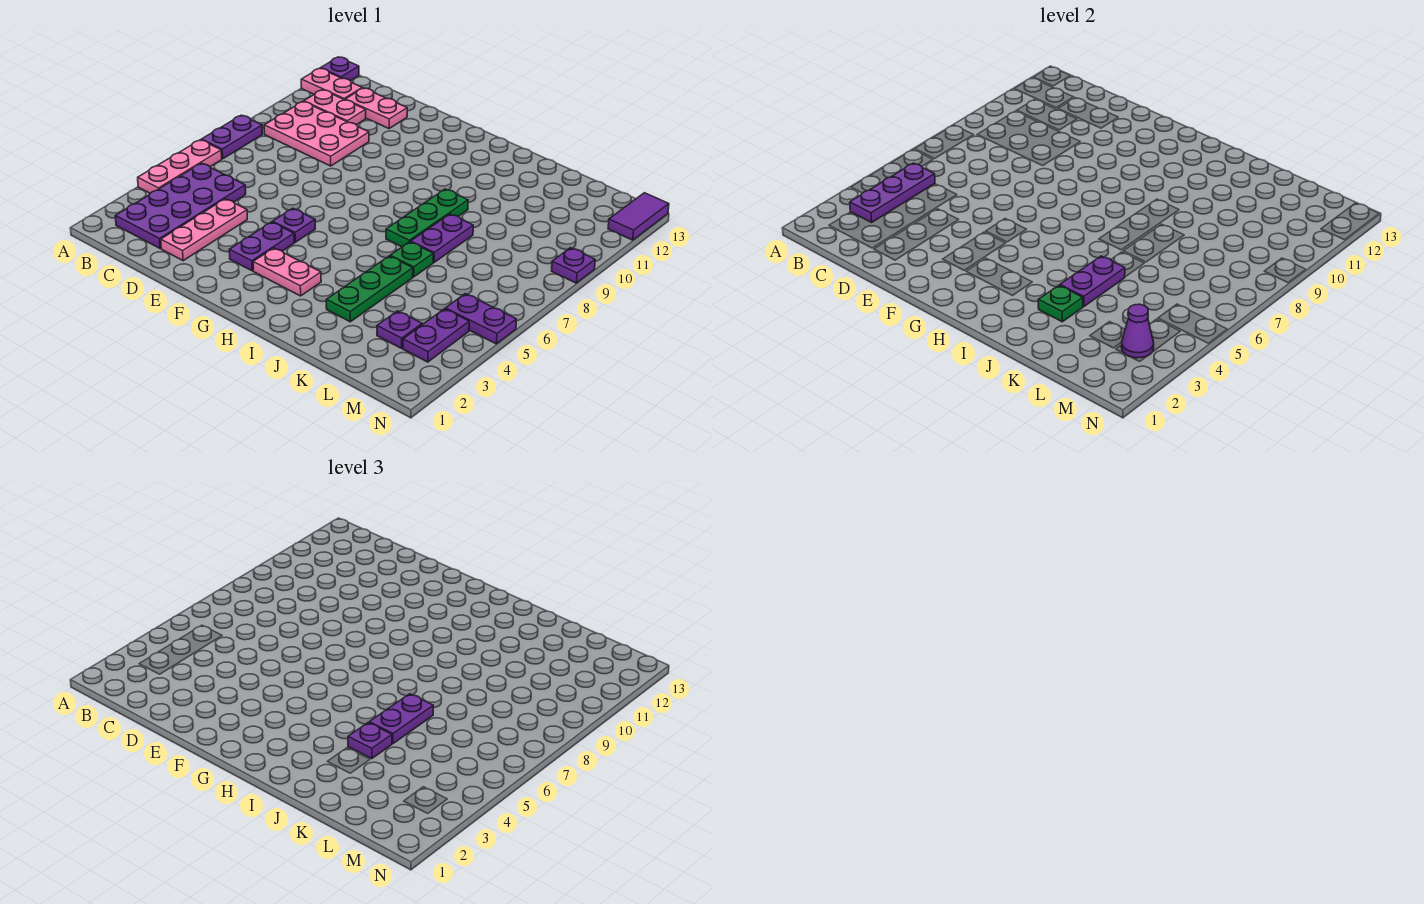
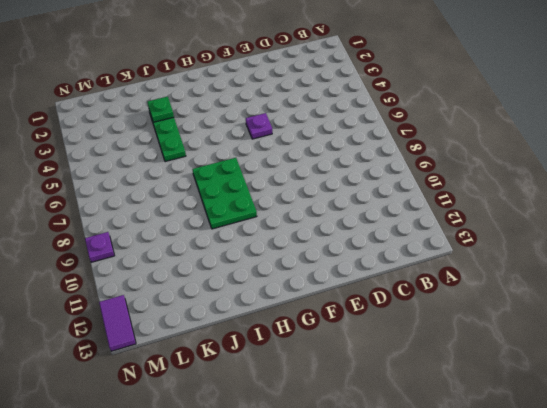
green plate H7:I9 level 1 -> green plate I7:I9 level 1
none -> pink plate A4:A6 level 1
none -> purple plate A7:A8 level 1
none -> pink plate A12:B12 level 1

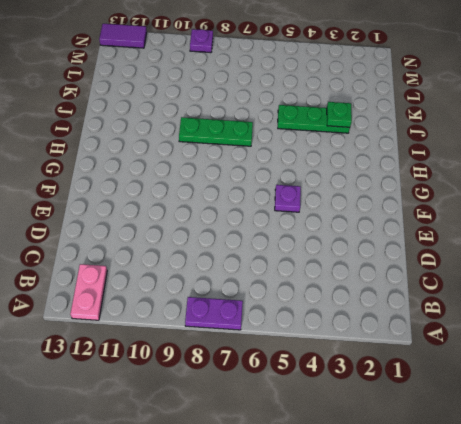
none -> pink plate A4:A6 level 1
none -> purple plate A13 level 1
none -> purple plate B2:C5 level 1

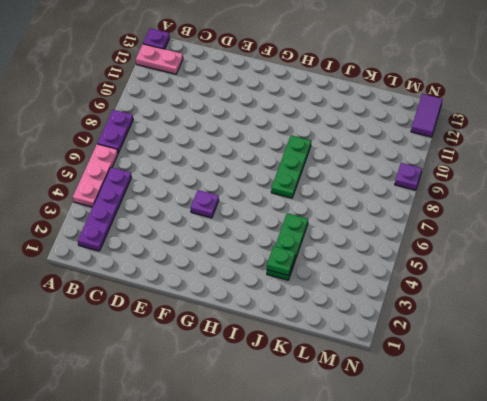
purple plate B2:B5 level 1 -> purple plate B2:C5 level 1
none -> pink plate B9:D10 level 1
none -> pink plate B11:C11 level 1
none -> pink plate C12:D12 level 1

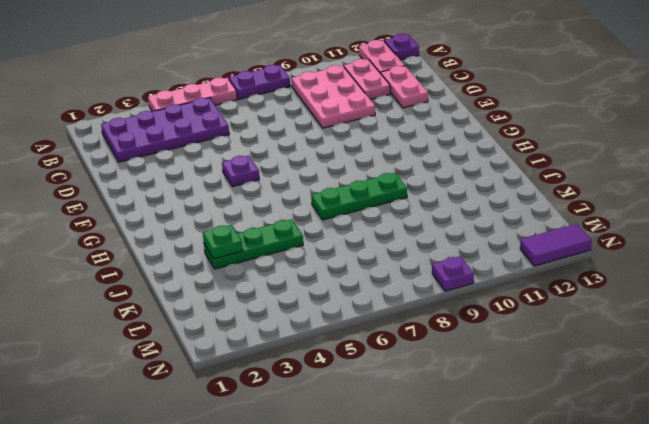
none -> pink plate D2:D4 level 1
none -> purple plate F3:F4 level 1
none -> pink plate G3:H3 level 1

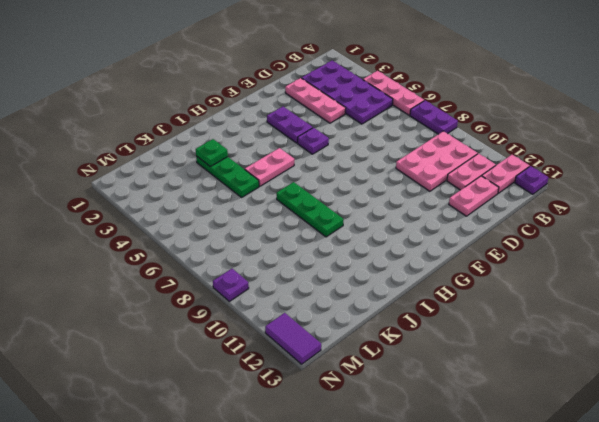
pink plate H5:I5 level 1 -> pink plate G3:H3 level 1
none -> green plate J6 level 1
none -> purple plate J7:J8 level 1
none -> purple plate L3 level 1

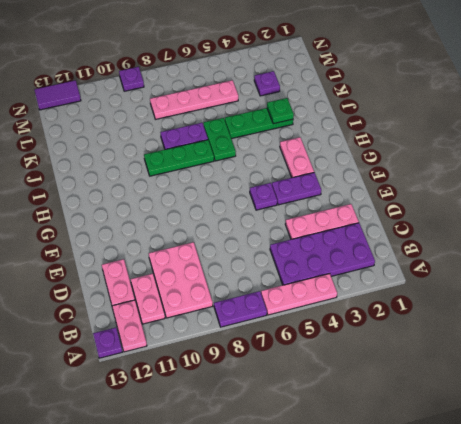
green plate I6:J6 level 1 -> green plate J6 level 1
pink plate L5:L8 level 1 -> none
none -> purple plate M3:M4 level 1
none -> purple plate M5:N5 level 1
none -> purple plate B3:B5 level 2

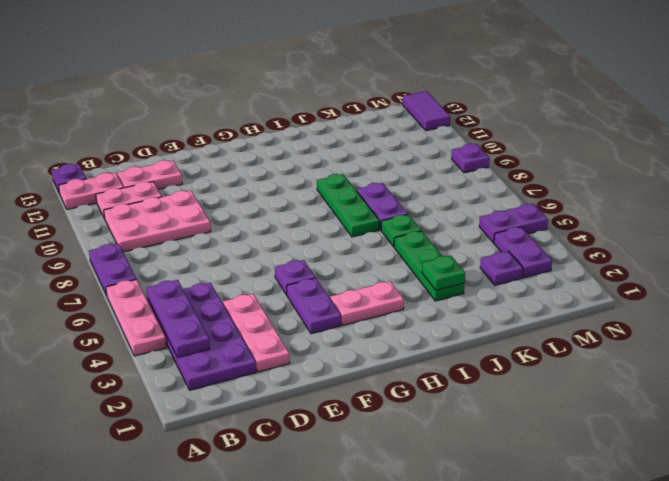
none -> purple plate J4:J5 level 2
none -> purple cone M3 level 2
none -> purple plate J4 level 3

